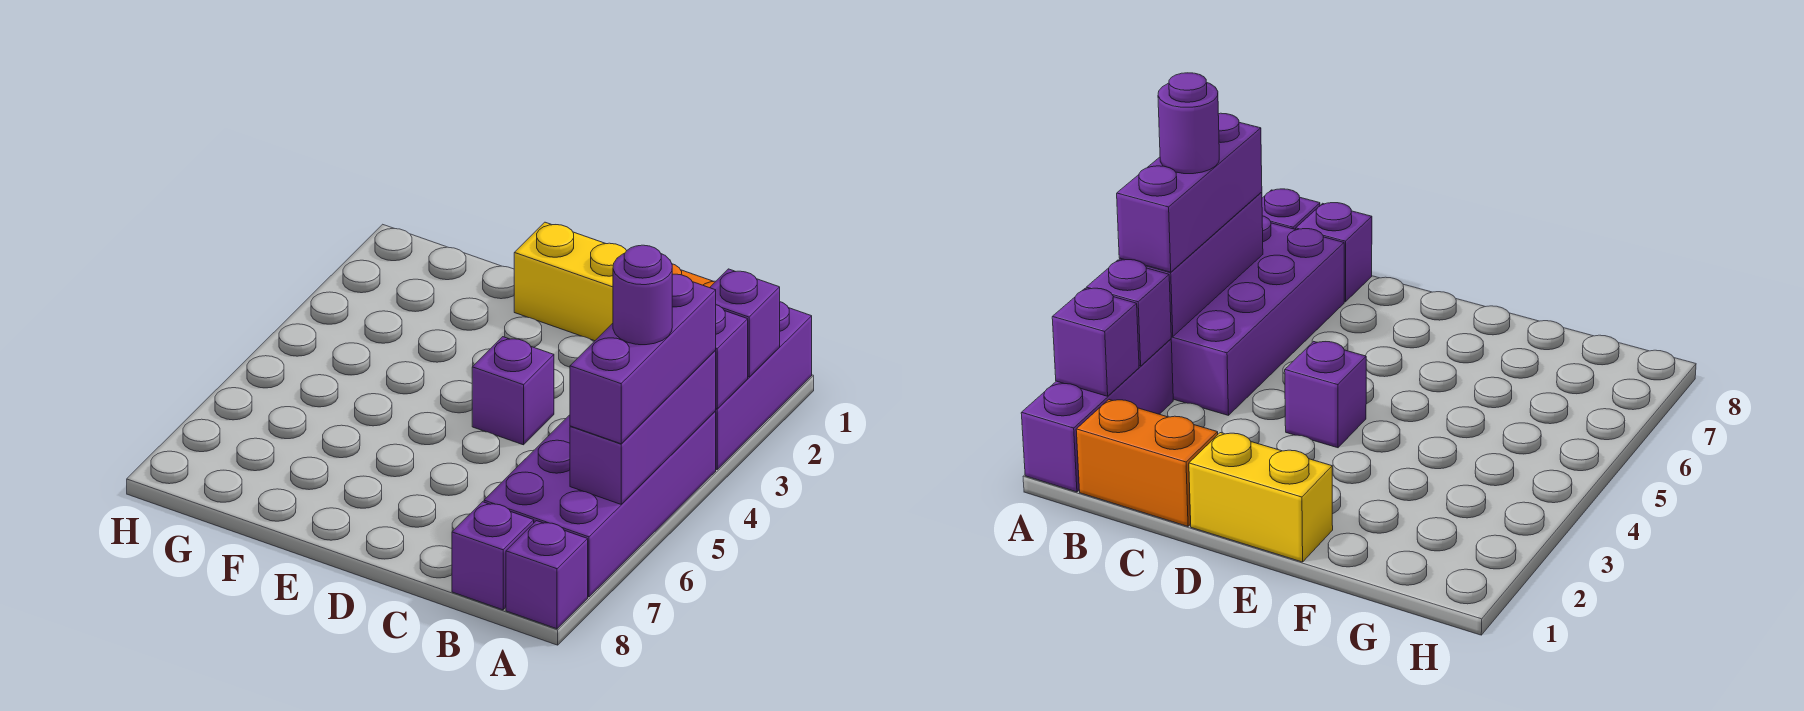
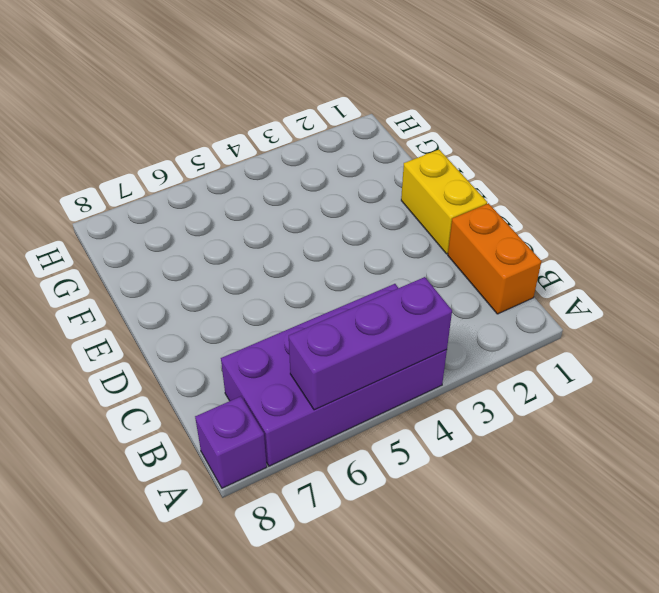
none -> purple brick A1:A3 level 1
none -> purple brick B8 level 1
none -> purple brick D4 level 1

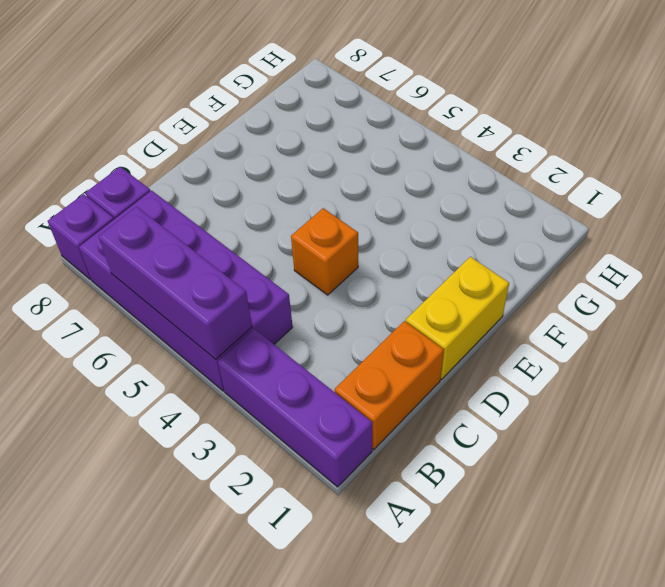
orange brick D4 level 1 -> purple brick D4 level 1
none -> purple brick A2 level 2
none -> purple brick A3 level 2
none -> purple brick A4:A6 level 3

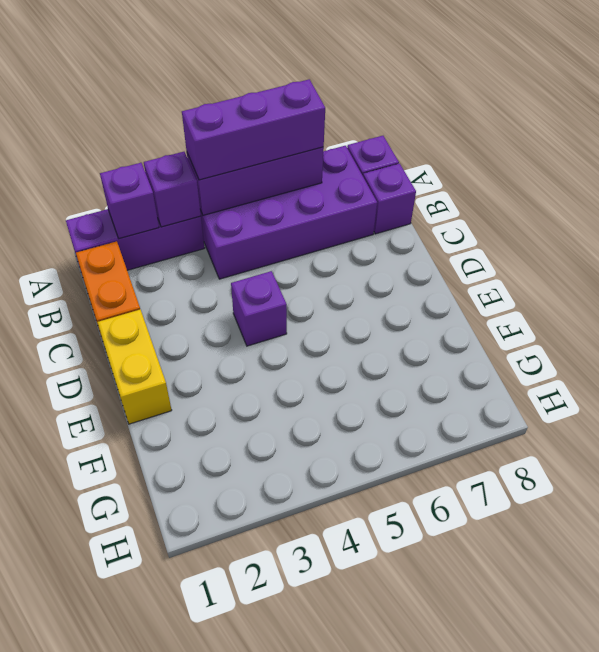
none -> purple round brick A5 level 4

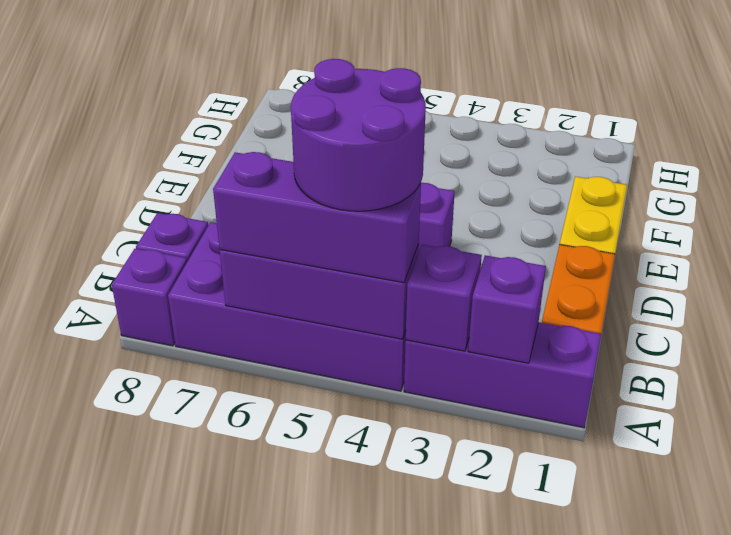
purple round brick A4:B5 level 4 -> purple round brick A5 level 4

